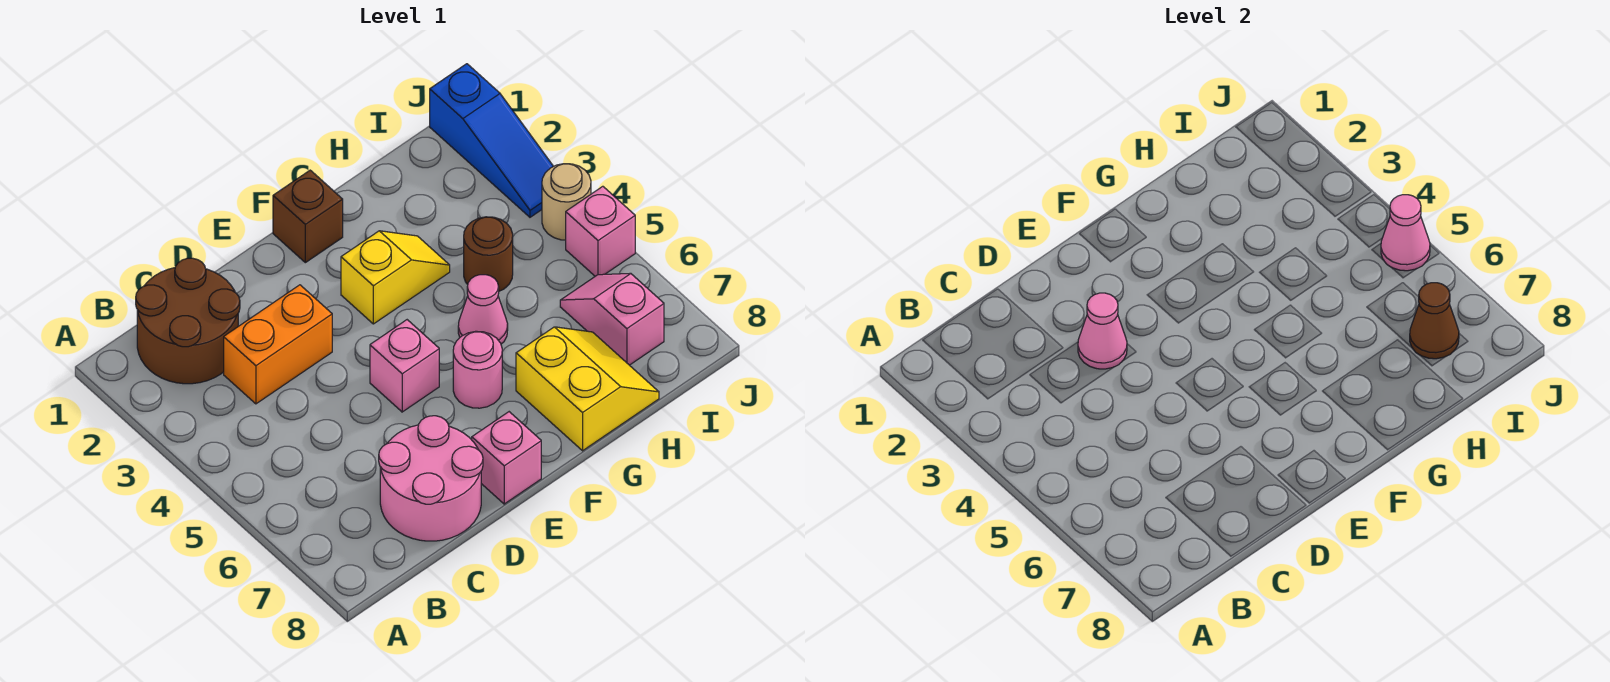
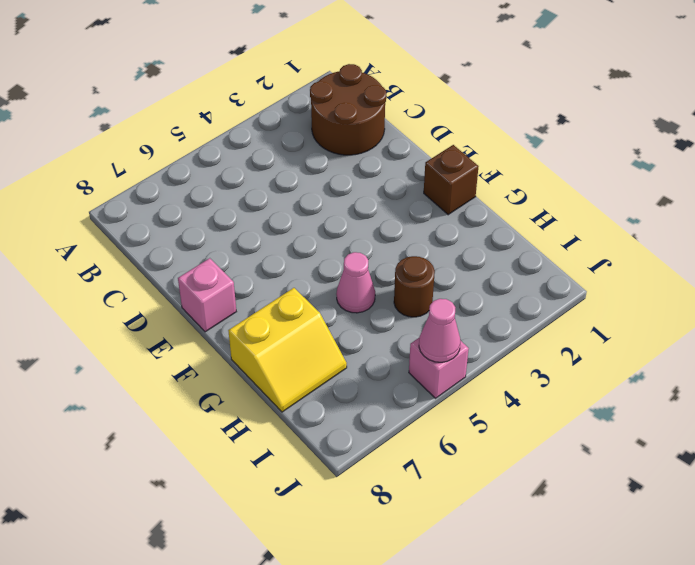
none -> orange brick C3:D3 level 1
none -> pink round brick C7:D8 level 1
none -> pink brick E5 level 1

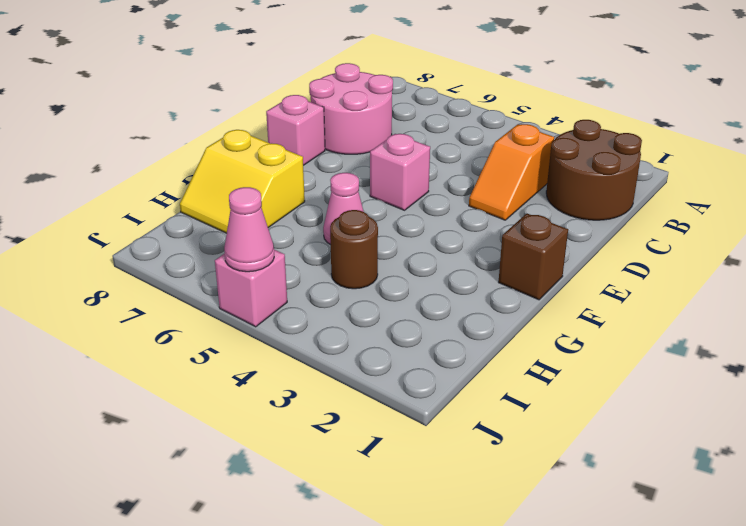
orange slope C3:D3 level 1 top C -> orange brick C3:D3 level 1
none -> yellow slope F3:G3 level 1 top F
none -> pink round brick F6 level 1
none -> pink slope I6:I7 level 1 top 7

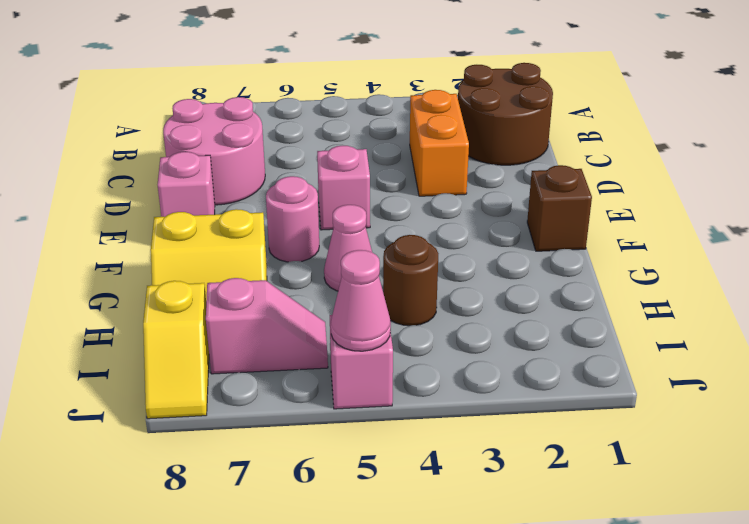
yellow slope I8:J8 level 1 top I -> yellow slope F3:G3 level 1 top F
none -> blue slope J1:J3 level 1 top 1
none -> tan round brick J4 level 1
none -> pink cone D3 level 2

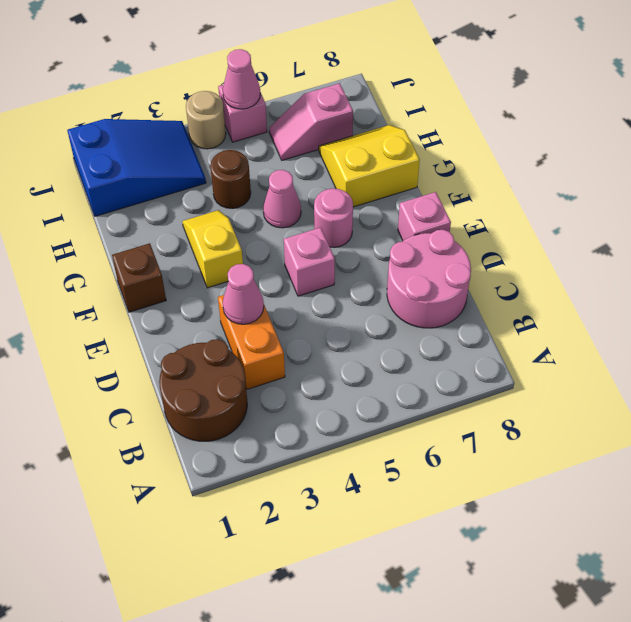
blue slope I1:J3 level 1 top 1 -> blue slope J1:J3 level 1 top 1
none -> brown cone I7 level 2

